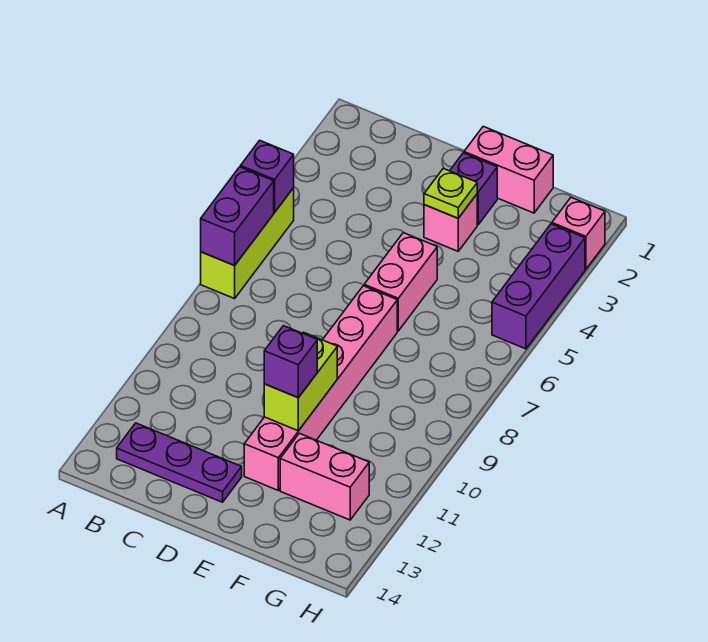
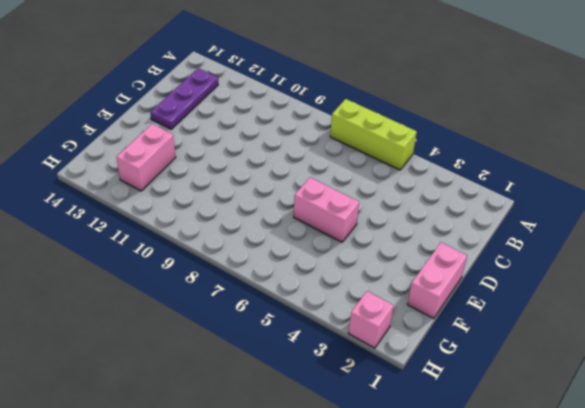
none -> purple brick E2 level 1
none -> pink brick E3 level 1
none -> pink brick E7:E12 level 1

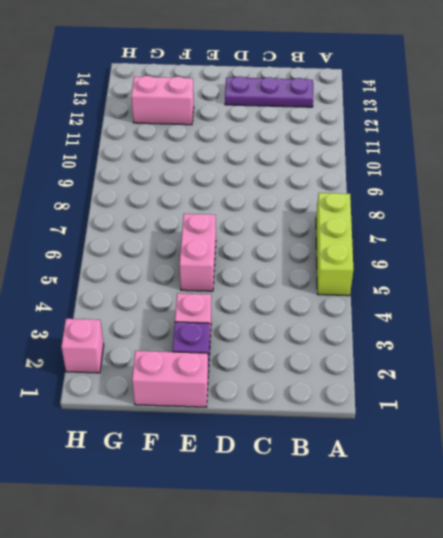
none -> pink brick E7:E12 level 1
none -> purple brick H3:H5 level 1
none -> purple brick A5 level 2

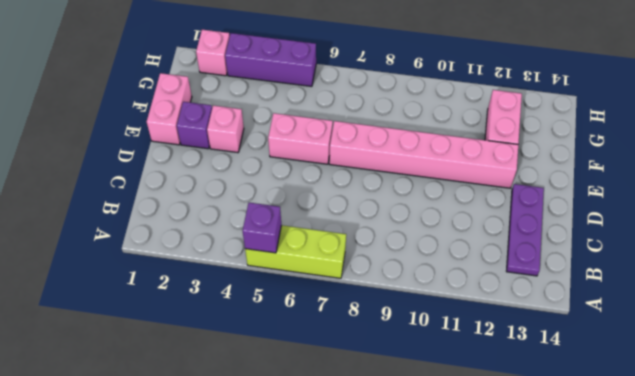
none -> purple brick A6:A7 level 2
none -> lime plate E3 level 2
none -> lime brick E10:E11 level 2

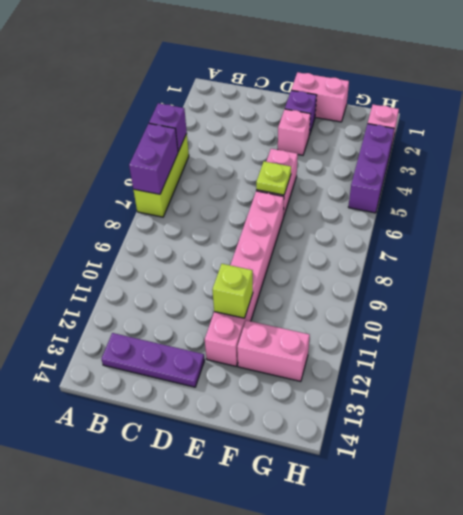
lime plate E6 level 2 -> lime plate E3 level 2
lime brick E11 level 2 -> lime brick E10:E11 level 2
none -> purple brick E11 level 3

